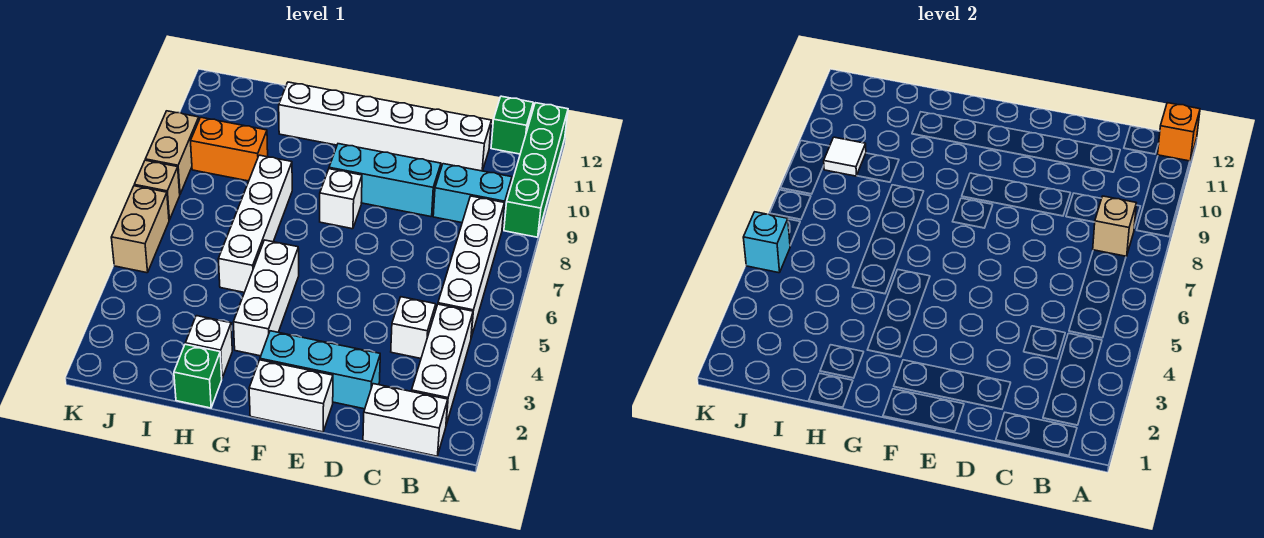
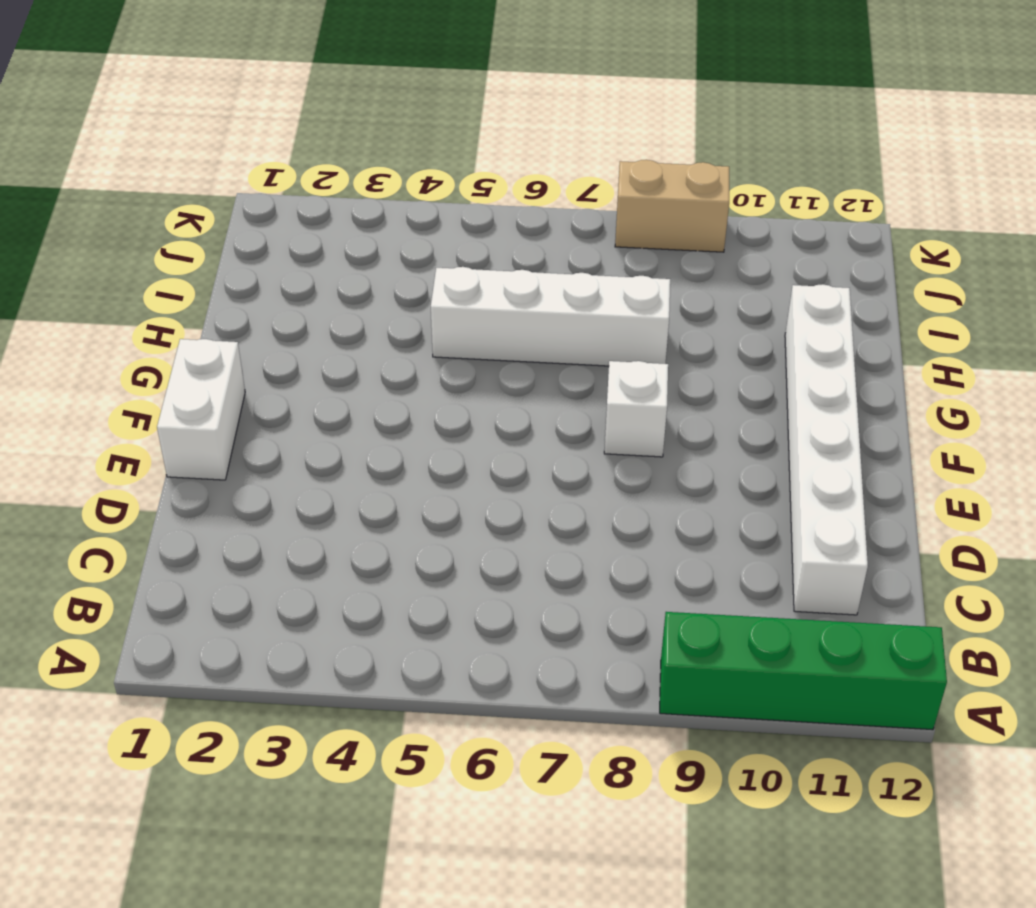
none -> white brick B1:C1 level 1
none -> white brick B2:B4 level 1
none -> white brick B5:B8 level 1

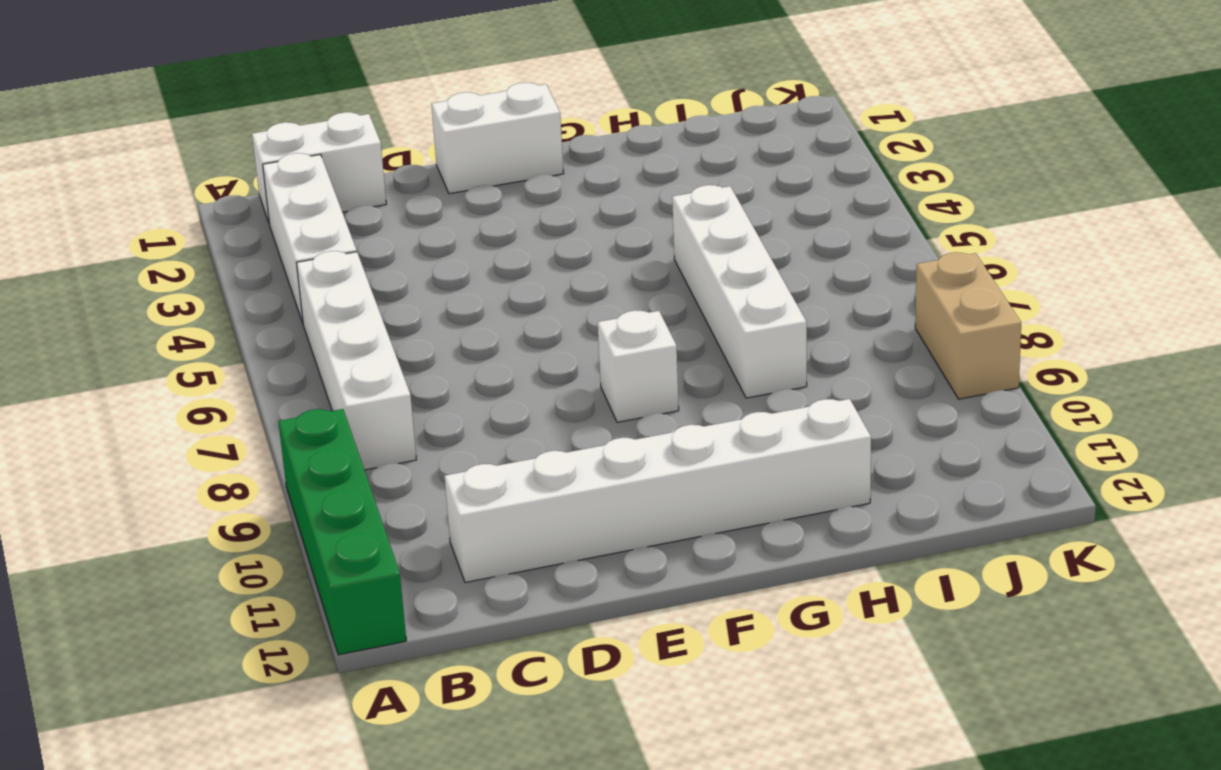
none -> cyan brick B9:C9 level 1
none -> green brick B12 level 1
none -> white brick C4 level 1

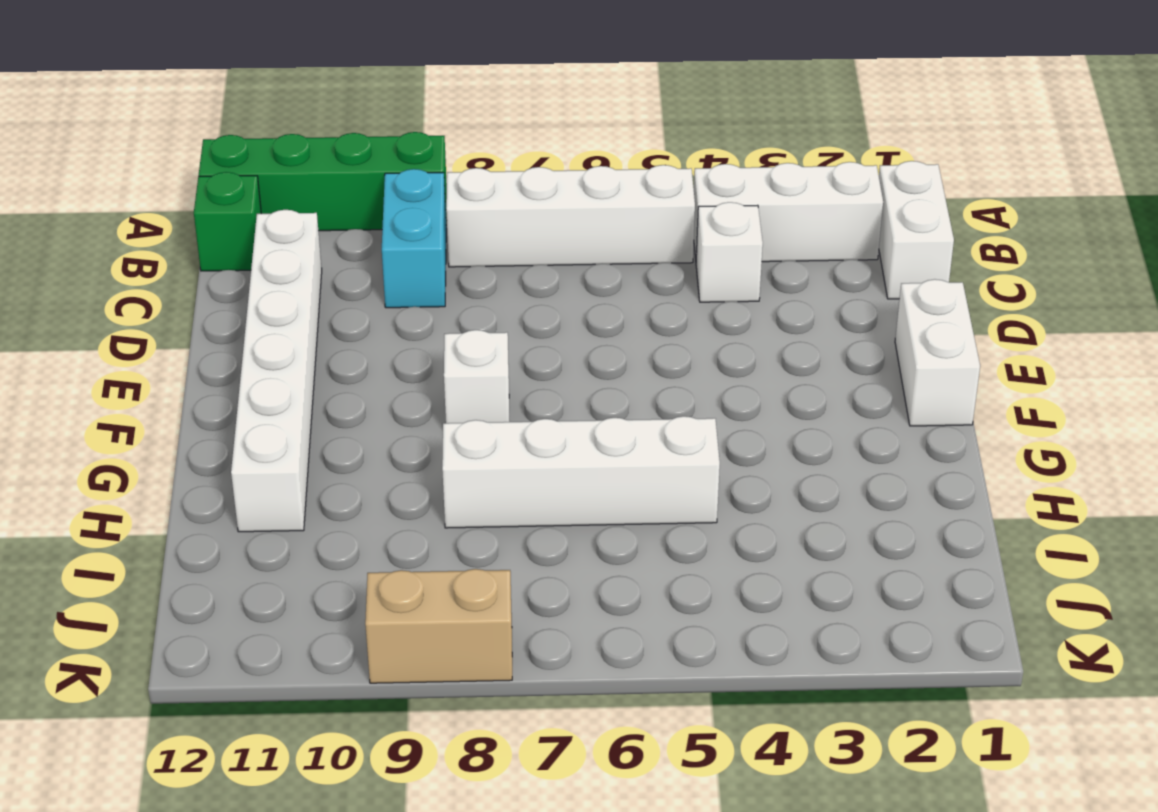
none -> cyan brick D2:F2 level 1
none -> cyan brick D9:F9 level 1
none -> white brick G3:G5 level 1

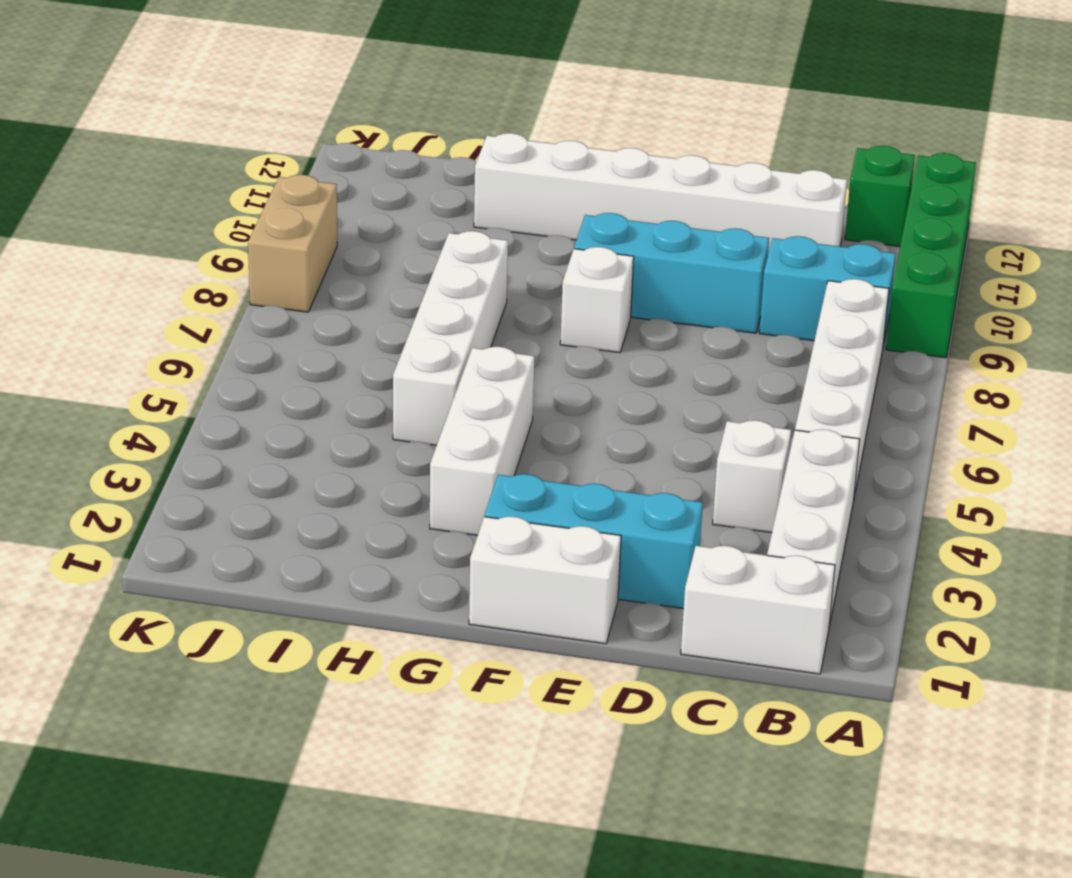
none -> green brick H1 level 1
none -> white brick H2 level 1
none -> orange brick I9:J9 level 1

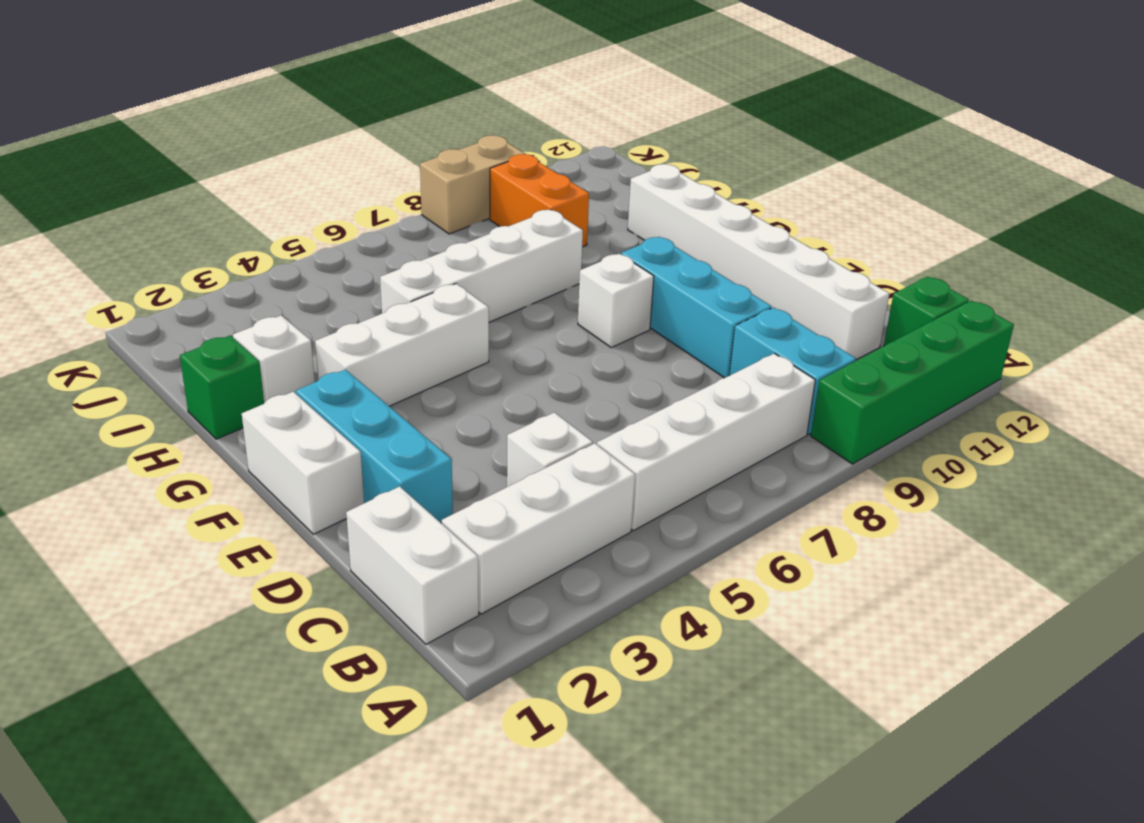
none -> tan brick K5:K6 level 1
none -> tan brick K7 level 1
none -> orange brick A12 level 2

